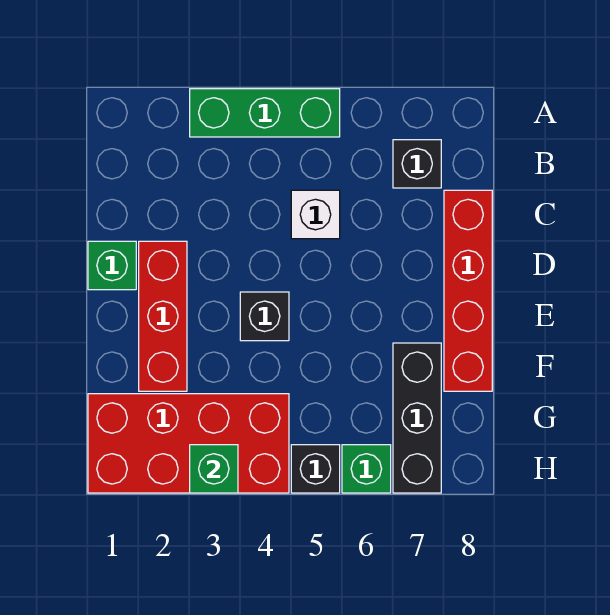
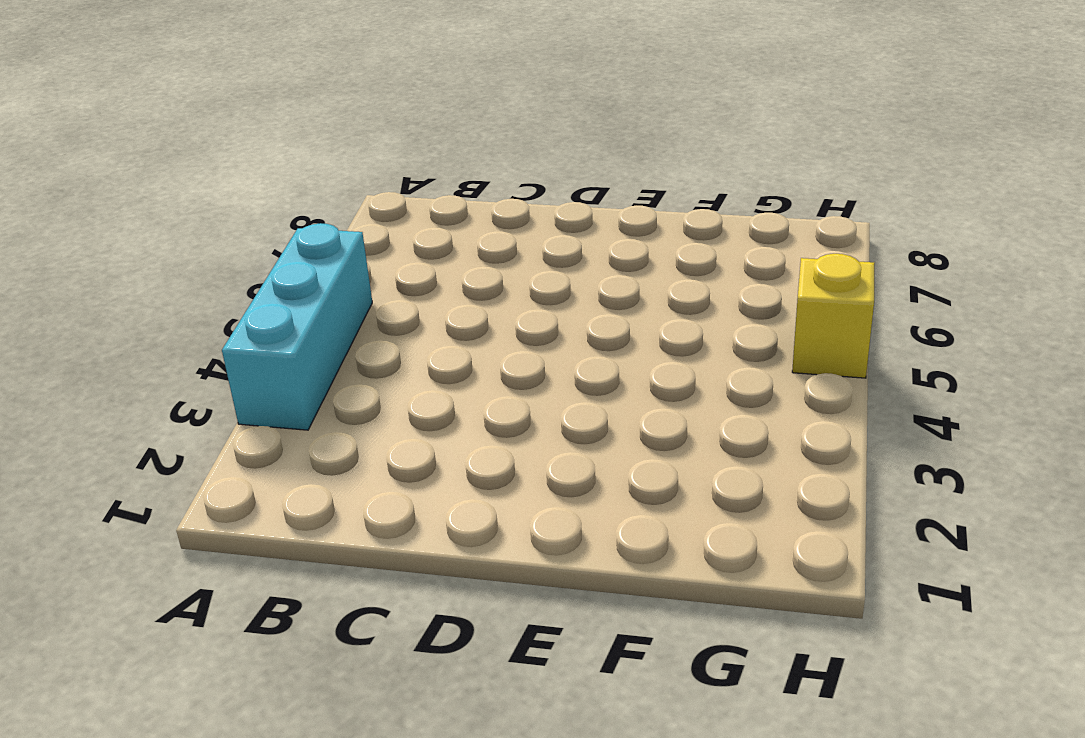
cyan brick A3:A5 level 1 -> green brick A3:A5 level 1
yellow brick H5 level 1 -> black brick H5 level 1
none -> black brick B7 level 1
none -> white brick C5 level 1
none -> red brick C8:F8 level 1

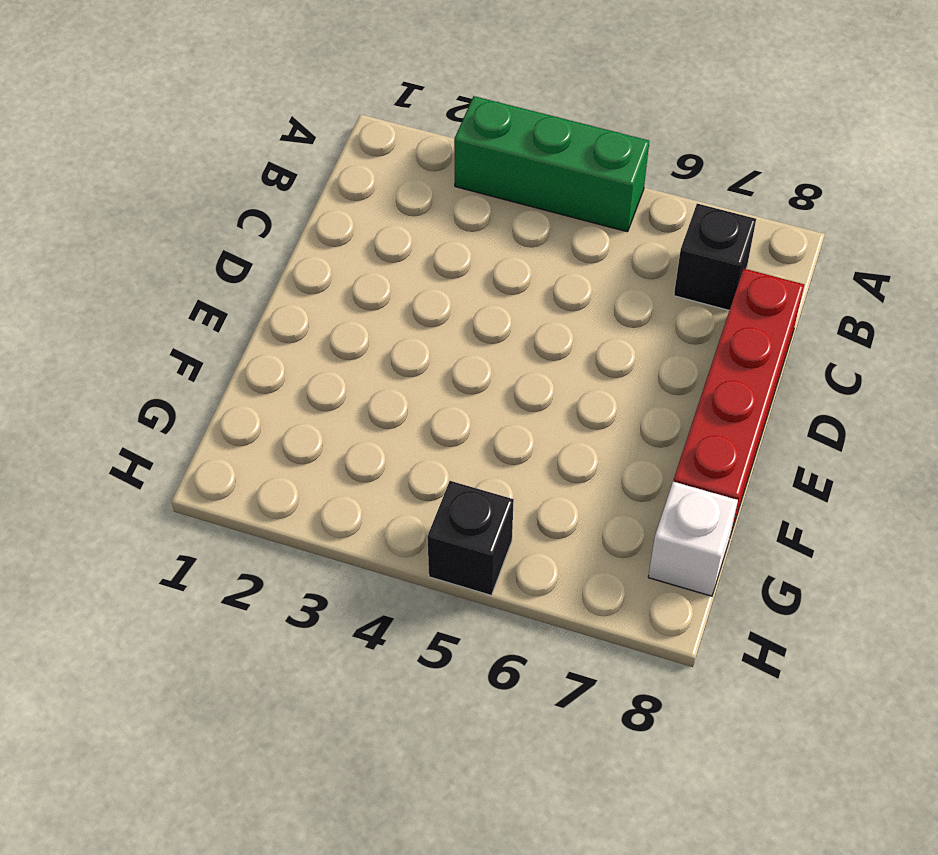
white brick G8 level 1 -> white brick C5 level 1
none -> green brick D1 level 1
none -> red brick D2:F2 level 1
none -> black brick E4 level 1

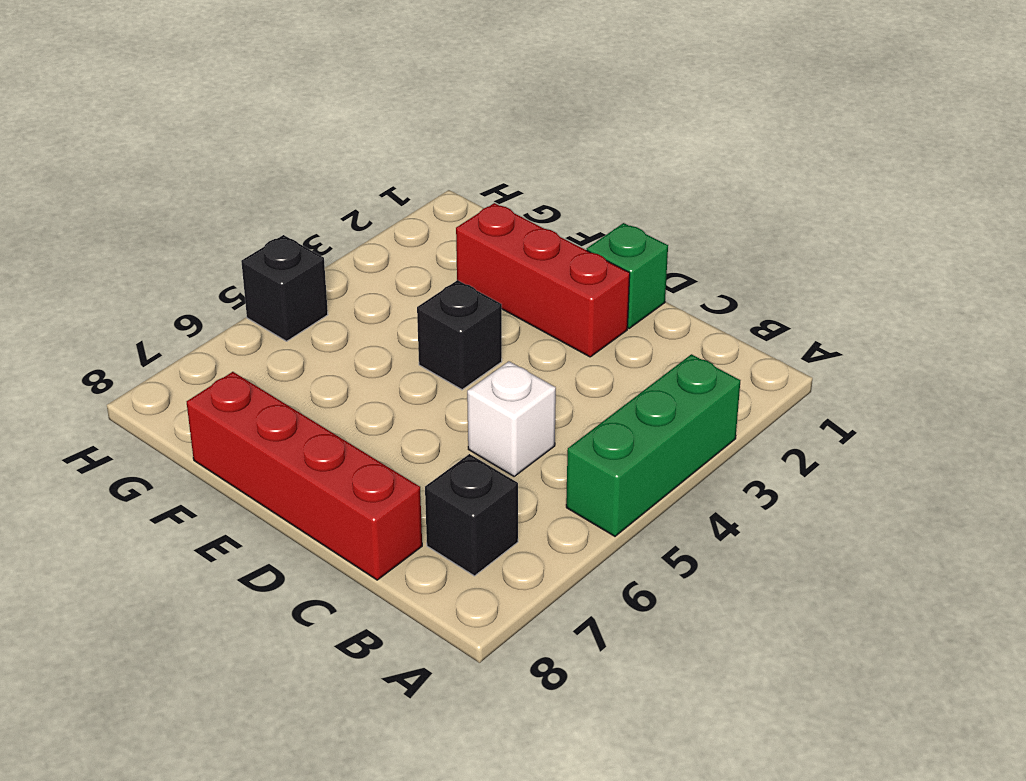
none -> black brick F7:H7 level 1
none -> red brick G1:H4 level 1
none -> green brick H6 level 1

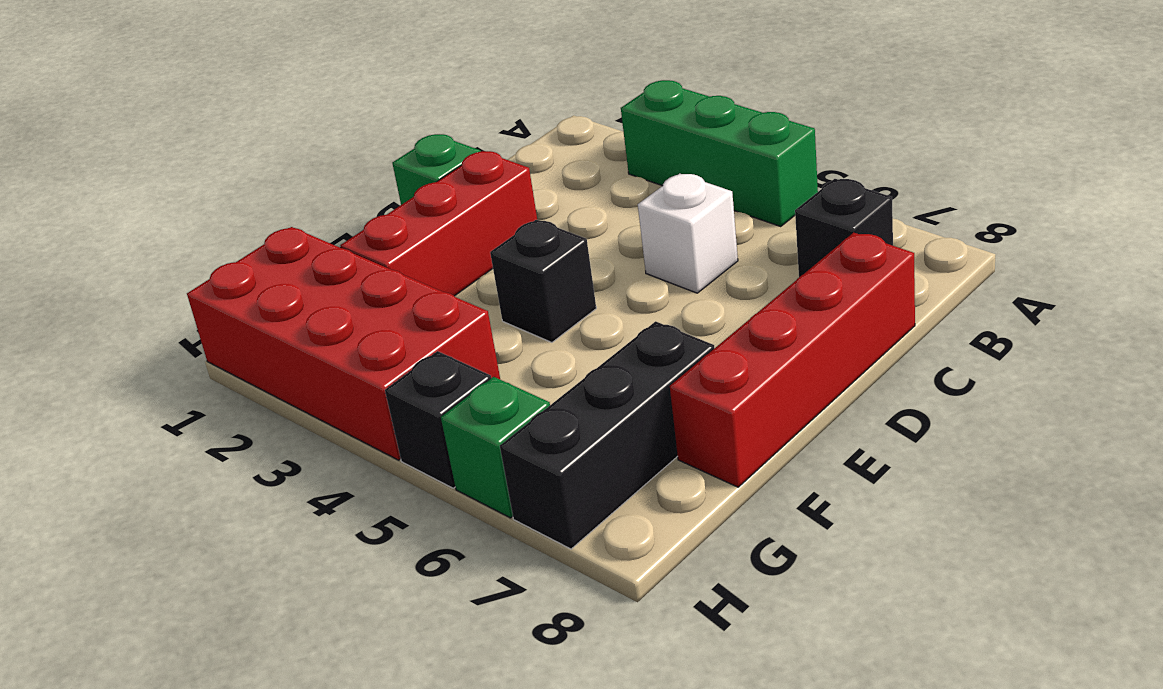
none -> green brick H3 level 2

